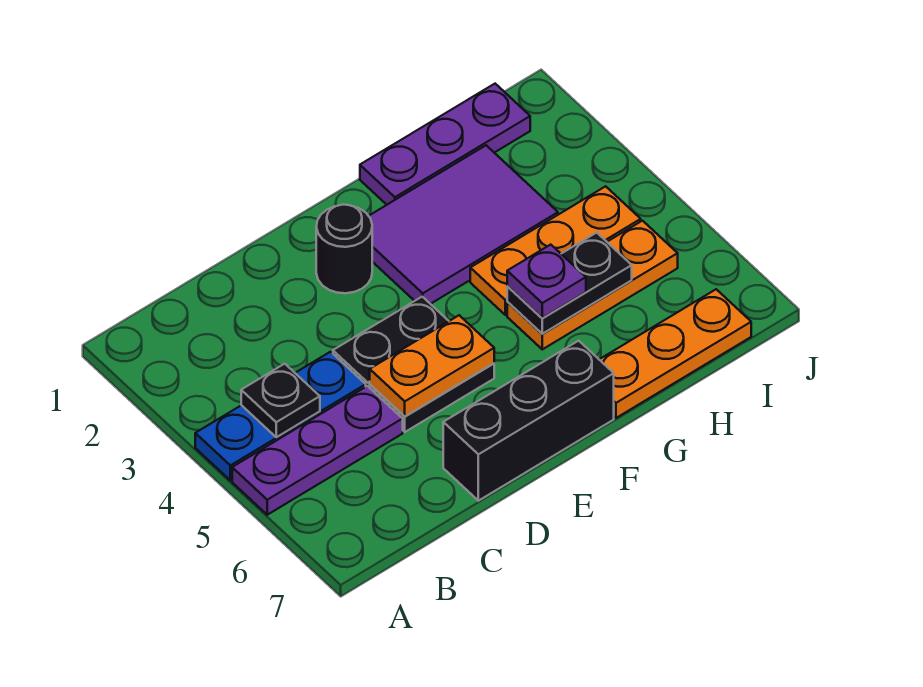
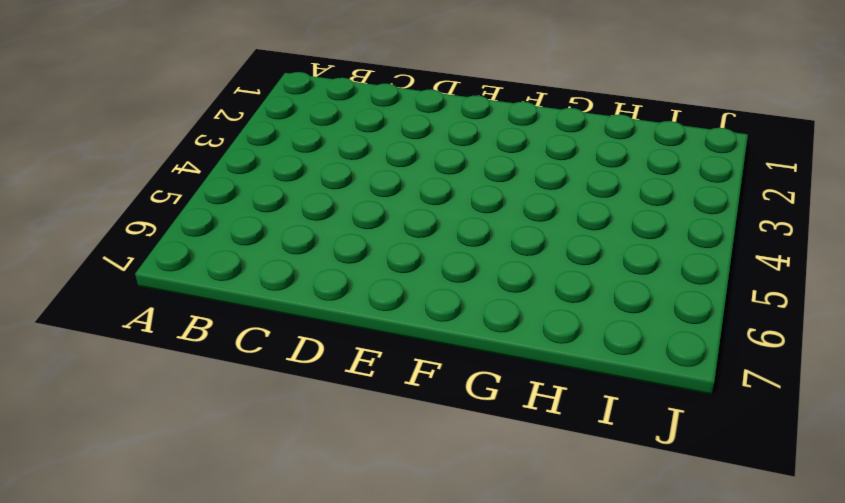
none -> blue plate A4:C4 level 1
none -> purple plate A5:C5 level 1
none -> black plate D4:E5 level 1

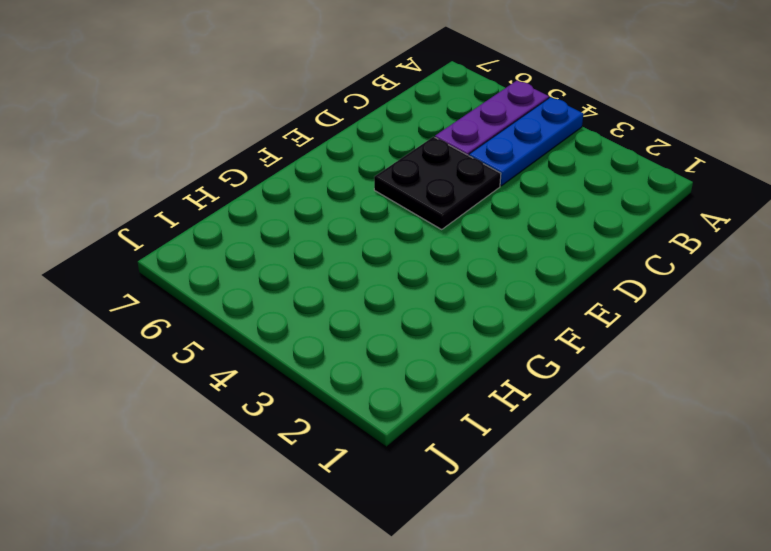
none -> black brick D7:F7 level 1
none -> black round brick E2 level 1
none -> purple tile F2:H3 level 1

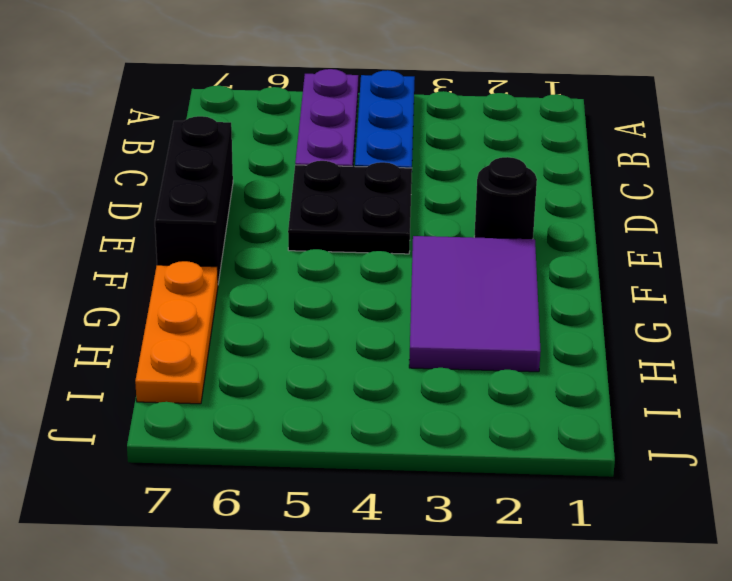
none -> purple plate G1:I1 level 1
none -> orange plate G4:I4 level 1
none -> orange plate G5:I5 level 1

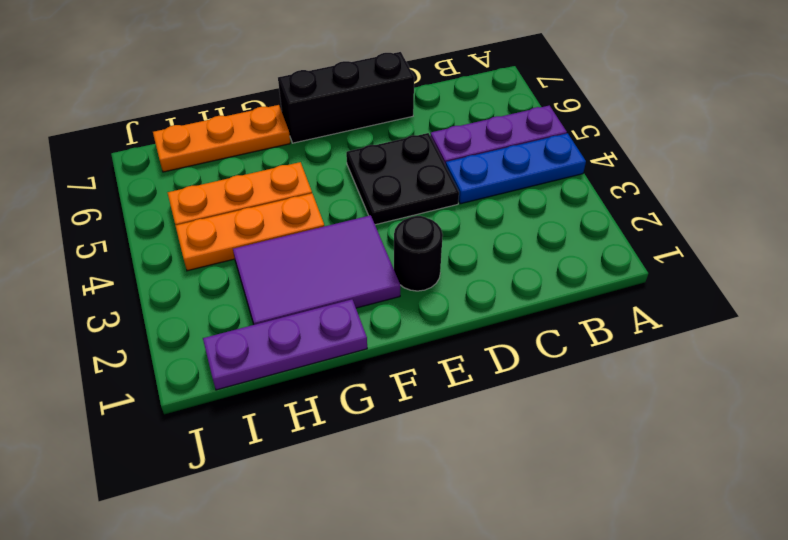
none -> black plate B4 level 2
none -> orange plate D5:E5 level 2
none -> black plate G5:H5 level 2

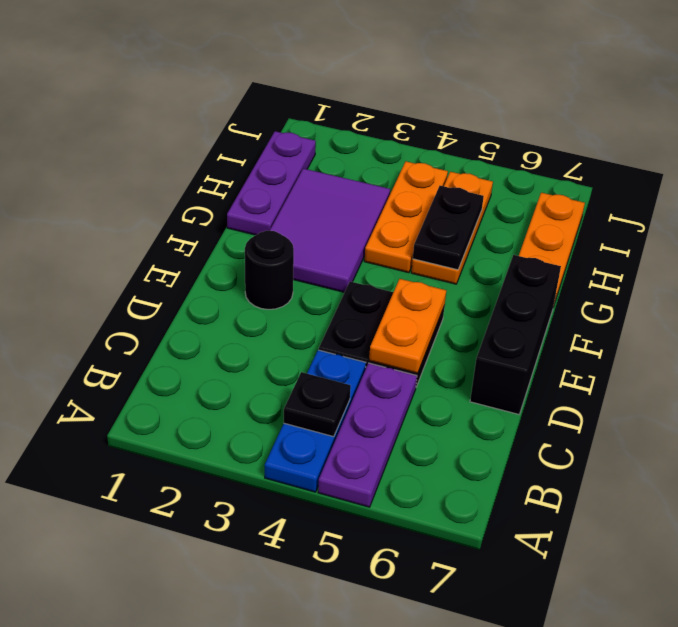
none -> purple plate G5 level 3

